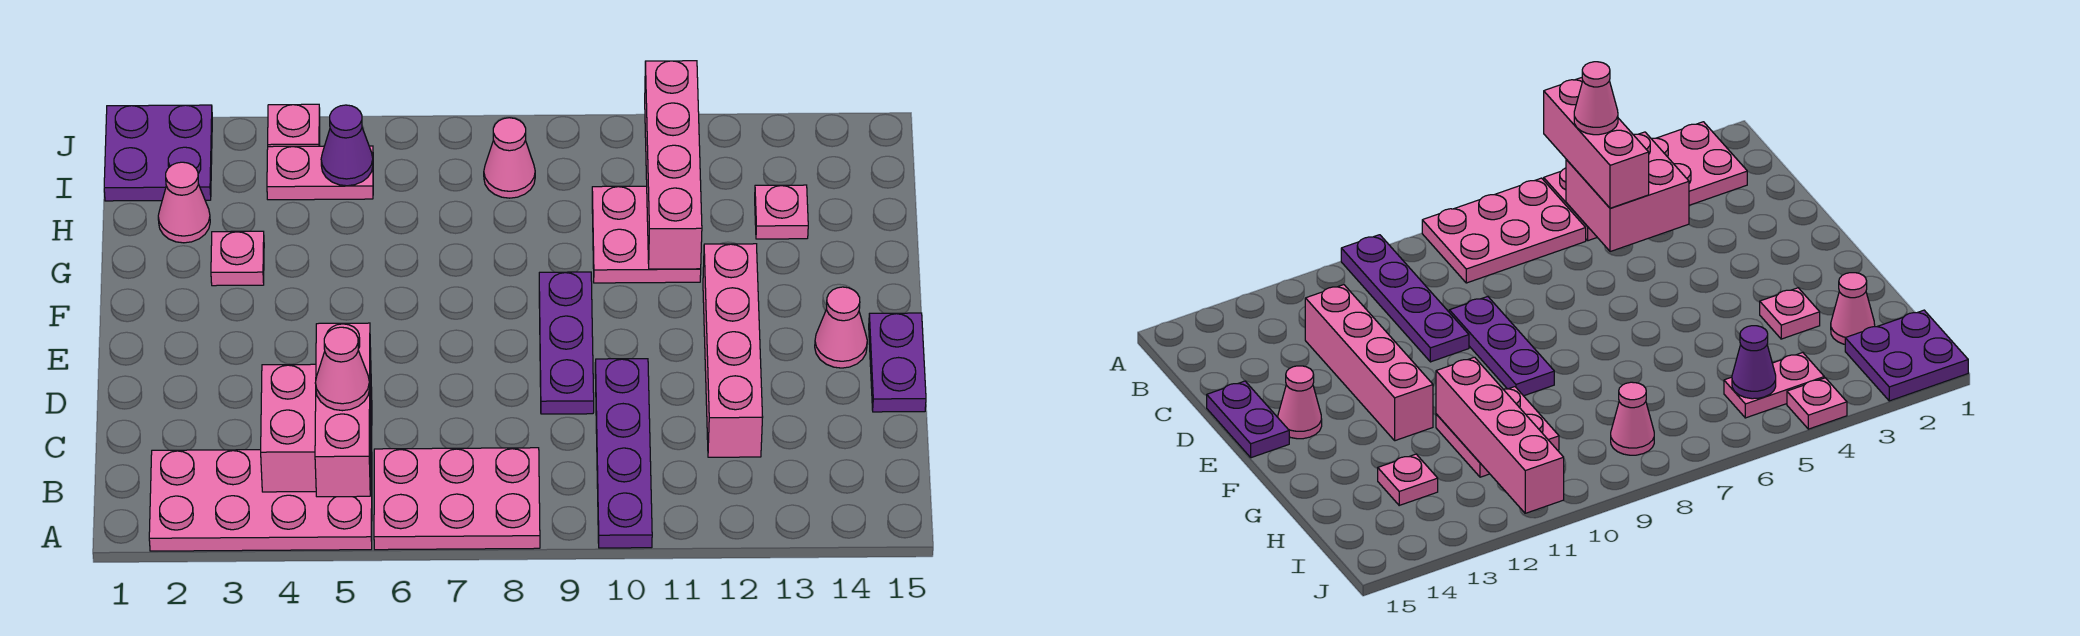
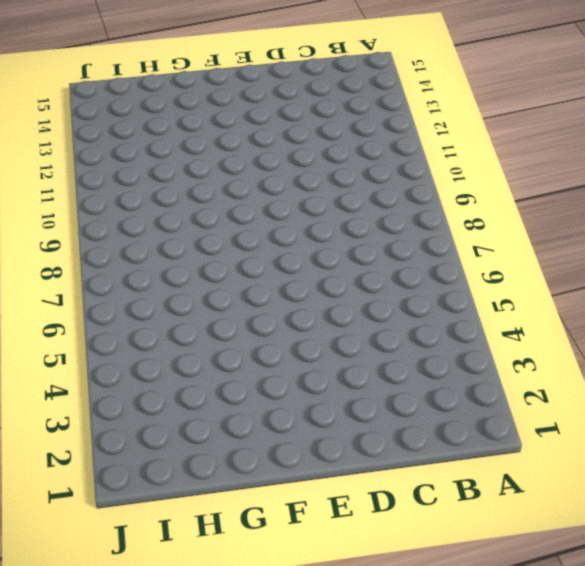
none -> pink plate A2:B5 level 1
none -> pink plate A6:B8 level 1
none -> purple plate A10:D10 level 1

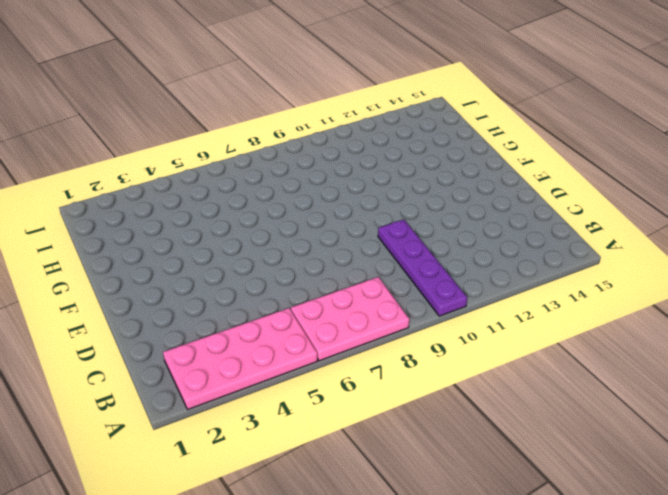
none -> pink brick C12:F12 level 1
none -> purple plate D9:F9 level 1
none -> purple plate D15:E15 level 1

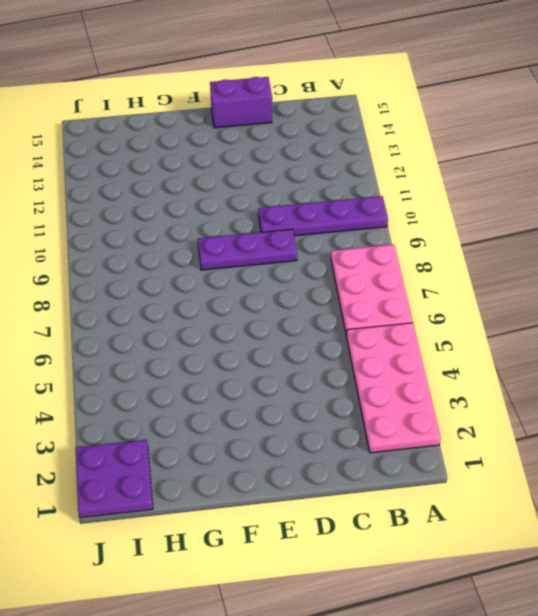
purple brick D15:E15 level 1 -> purple plate D15:E15 level 1
none -> pink brick C12:F12 level 1
none -> pink cone E14 level 1
none -> pink plate G3 level 1

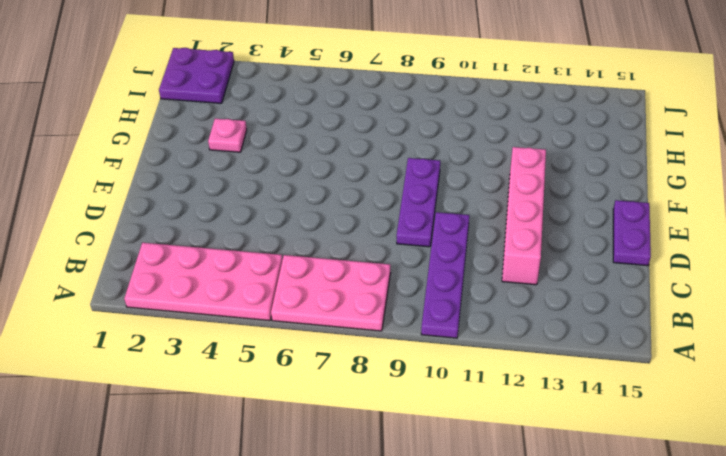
none -> pink cone E14 level 1
none -> pink plate G10:H11 level 1
none -> pink cone H2 level 1

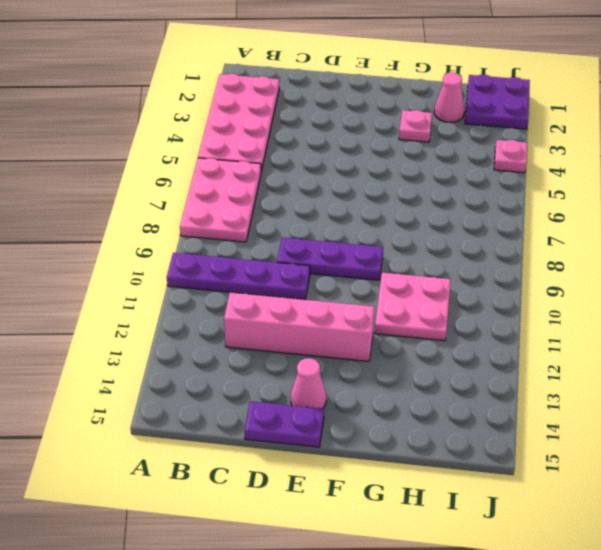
none -> pink plate H13 level 1
none -> pink plate I4:I5 level 1
none -> pink cone I8 level 1

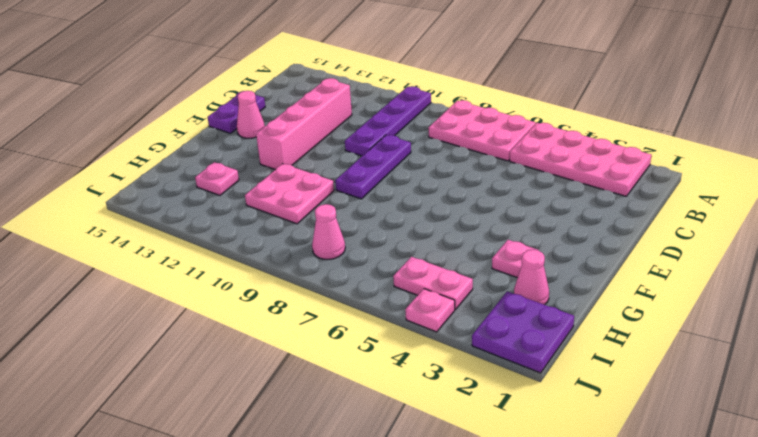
none -> pink brick B4:C5 level 2
none -> pink brick G11:J11 level 2
none -> purple cone I5 level 2

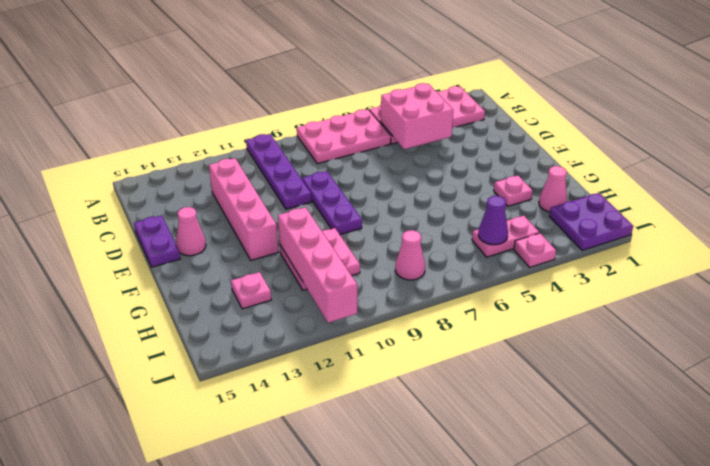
none -> pink brick A5:C5 level 3
none -> pink cone B5 level 4

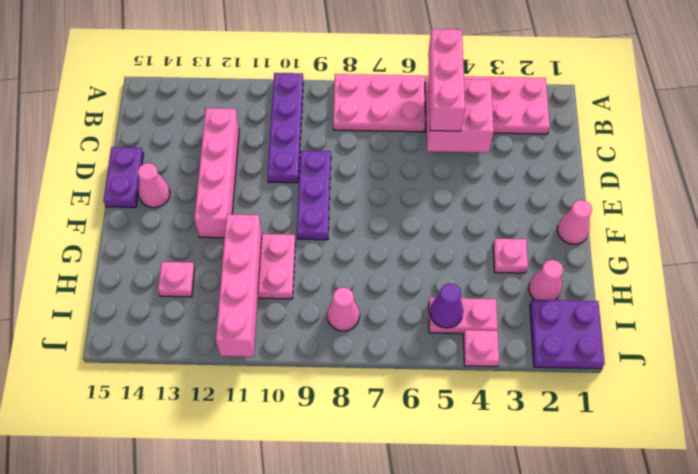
pink cone F1 level 1 -> pink cone B5 level 4

